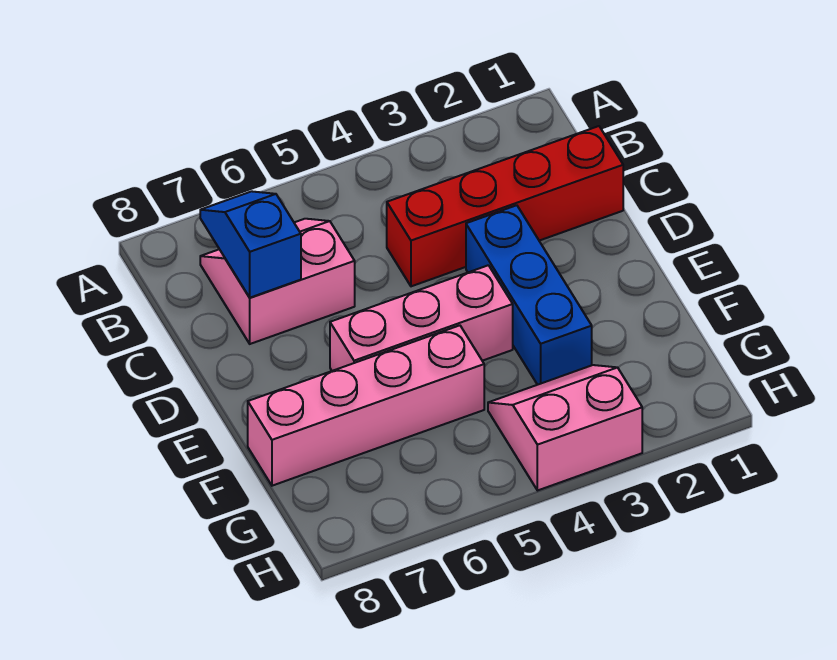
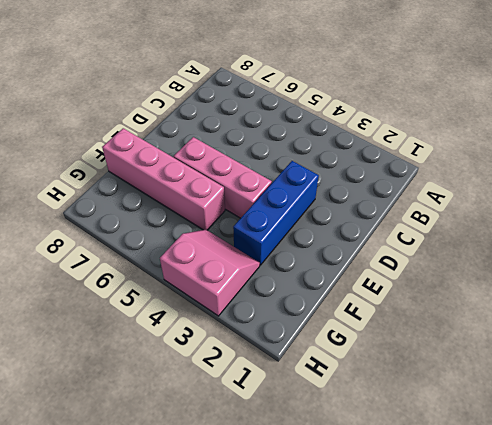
none -> pink slope B6:C7 level 1 top C
none -> red brick C1:C4 level 1

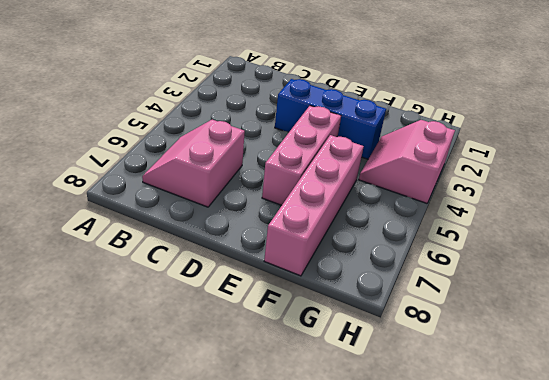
none -> red brick C1:C4 level 1
none -> blue slope B7:C7 level 2 top C

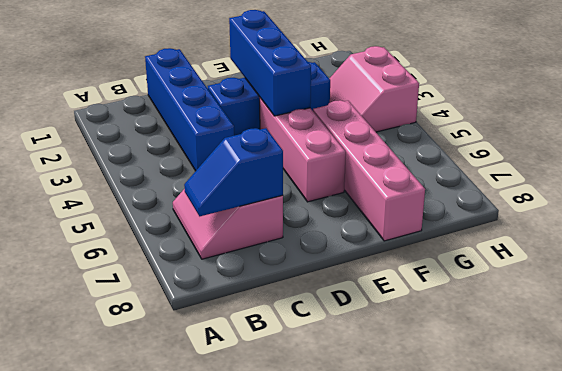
blue brick C1:C4 level 1 -> red brick C1:C4 level 1
blue brick E2:E4 level 2 -> none

